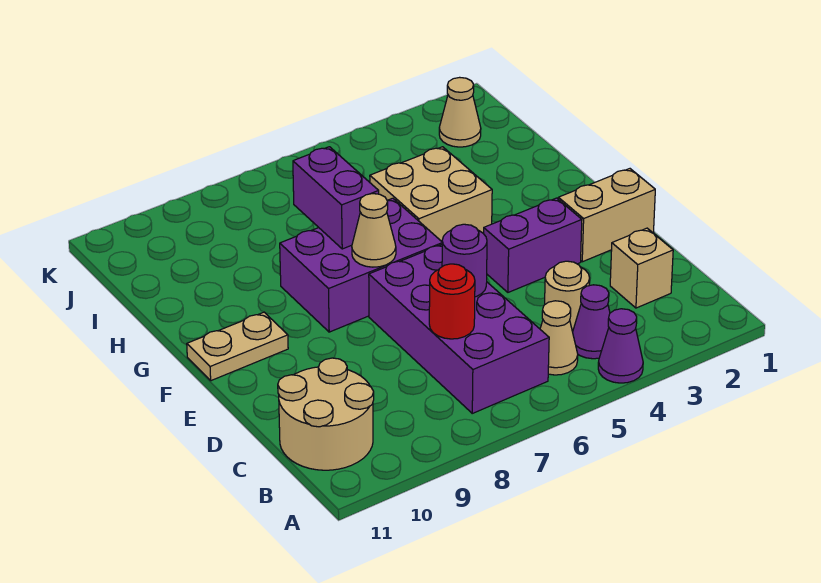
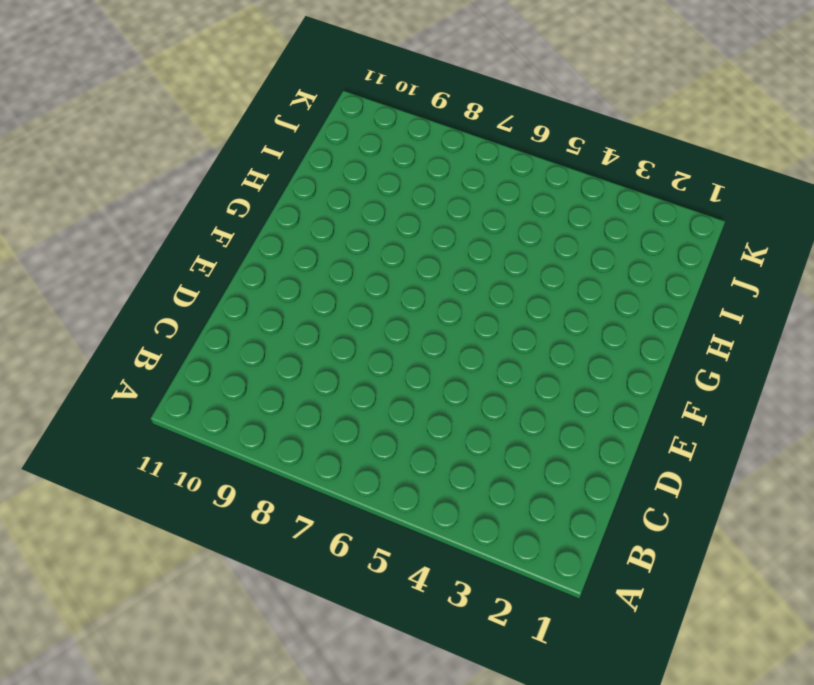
none -> purple cone A4 level 1
none -> purple cone B4 level 1
none -> tan cone B5 level 1

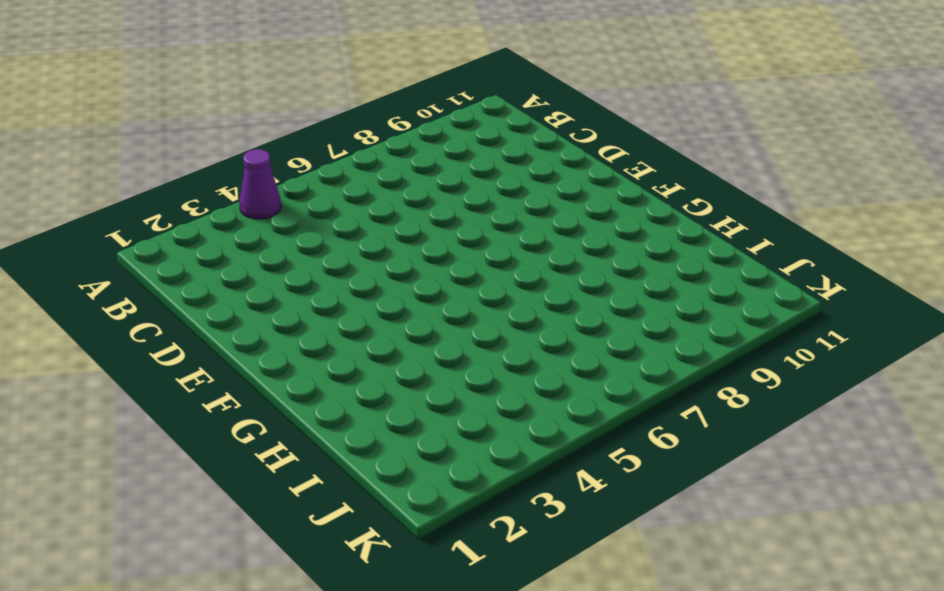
none -> purple cone B4 level 1
none -> tan cone B5 level 1
none -> purple brick B6:E7 level 1

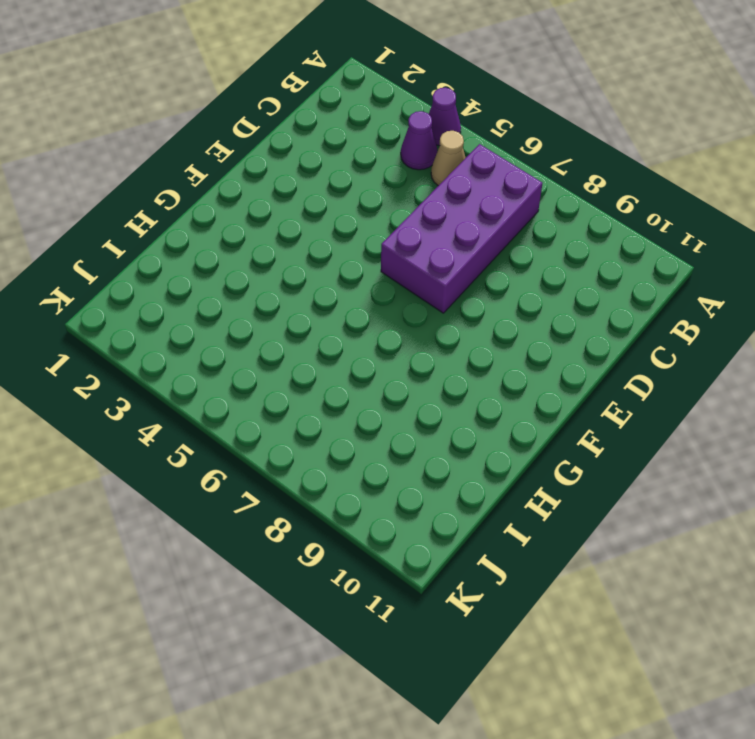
none -> tan round brick B10:C11 level 1
none -> tan brick C2 level 1
none -> tan round brick C4 level 1

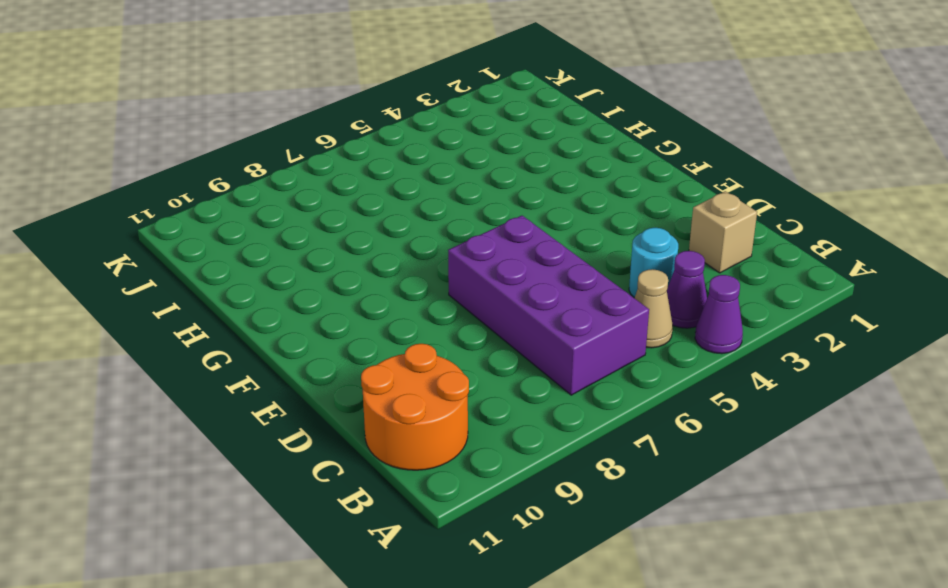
orange round brick B10:C11 level 1 -> tan round brick B10:C11 level 1
cyan round brick C4 level 1 -> tan round brick C4 level 1
none -> tan brick E1:E2 level 1
none -> purple brick E3:E4 level 1
none -> purple brick F6:G8 level 1

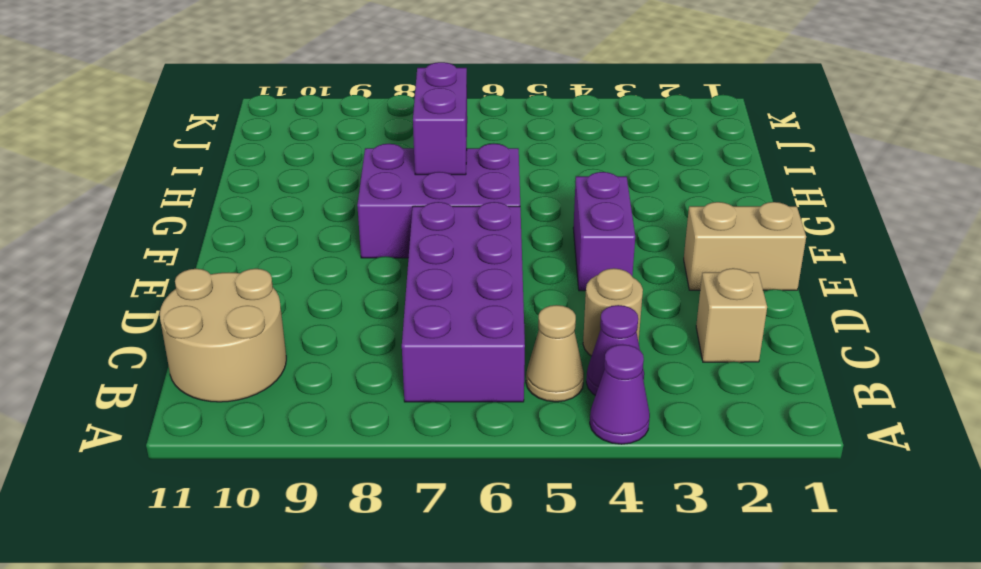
purple brick E4:F4 level 1 -> purple brick E3:E4 level 1
none -> tan plate F10:F11 level 1
none -> tan brick G4:H5 level 1
none -> tan cone J2 level 1

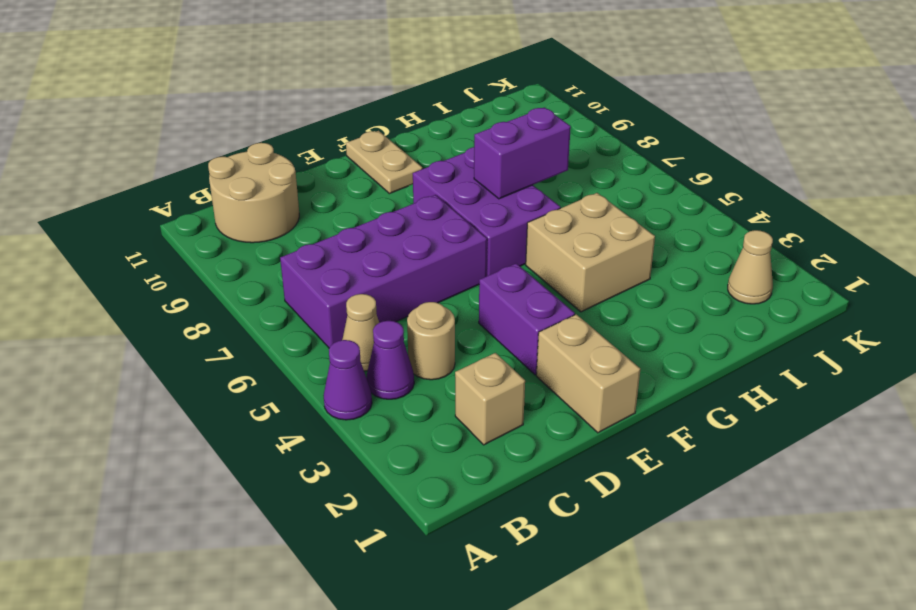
none -> red round brick C7 level 2
none -> purple round brick D6 level 2
none -> tan cone F7 level 2

